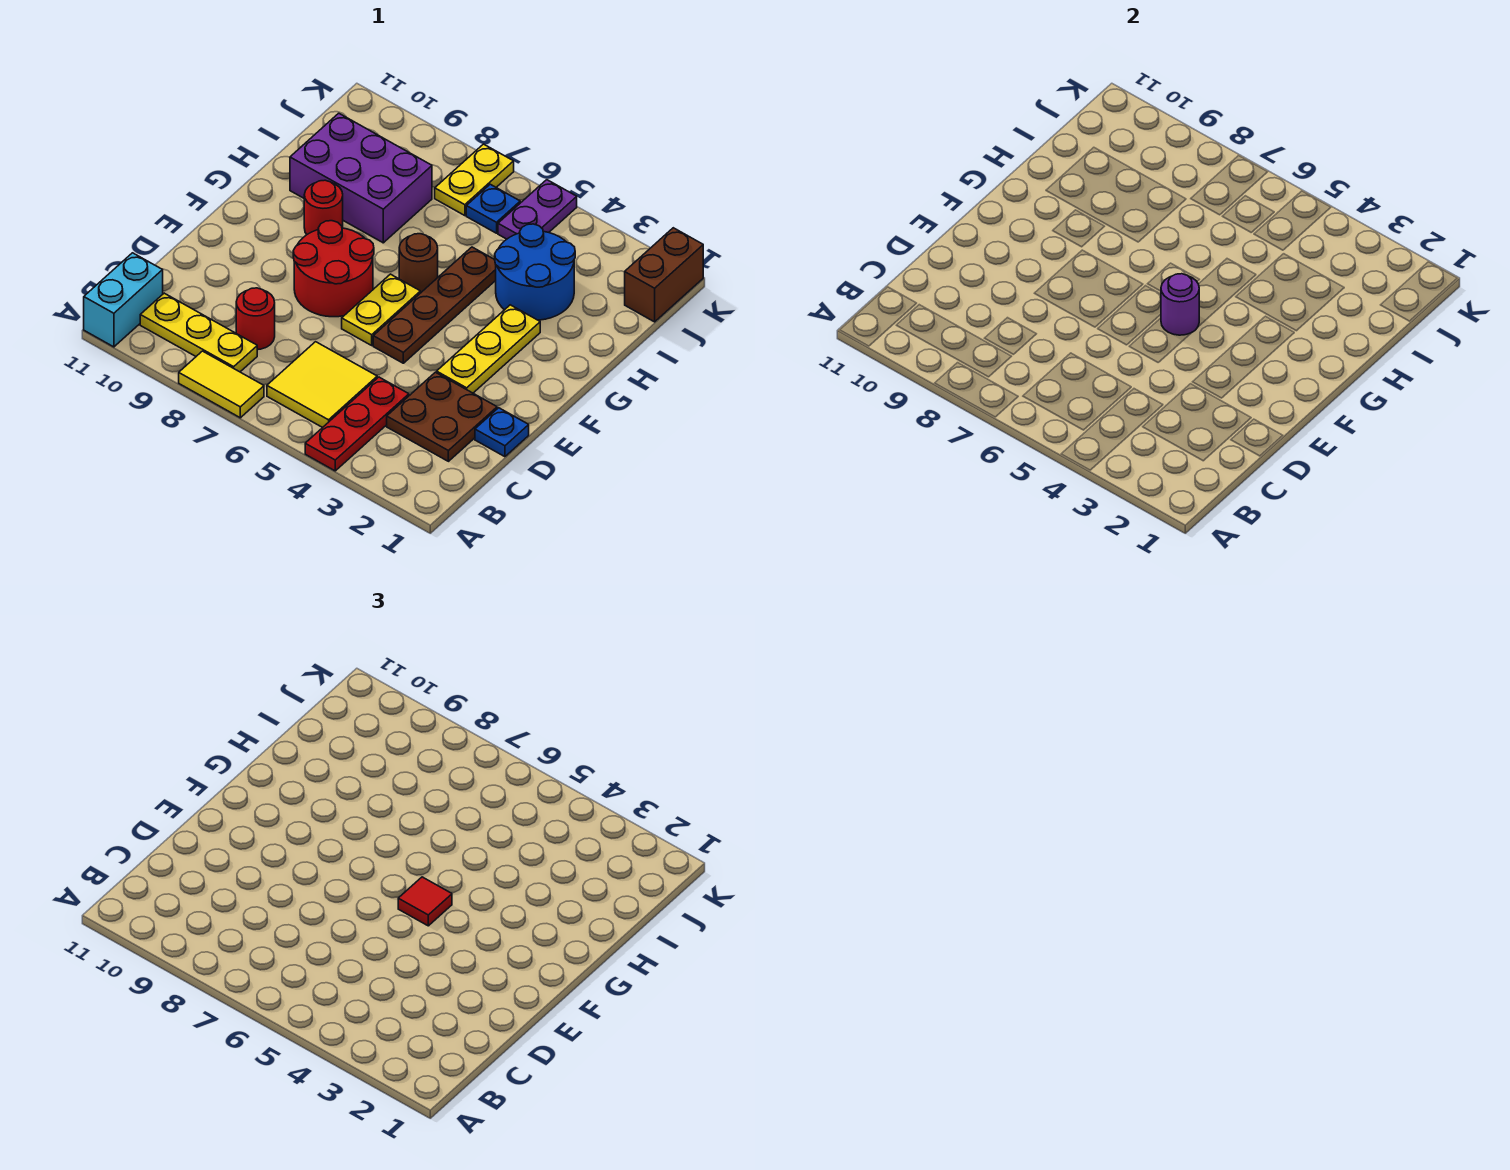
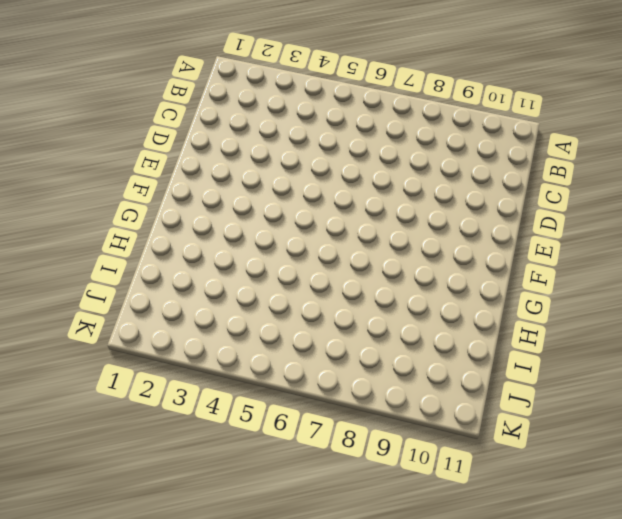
none -> red plate A4:C4 level 1
none -> yellow tile A7:A8 level 1
none -> cyan brick A11:B11 level 1

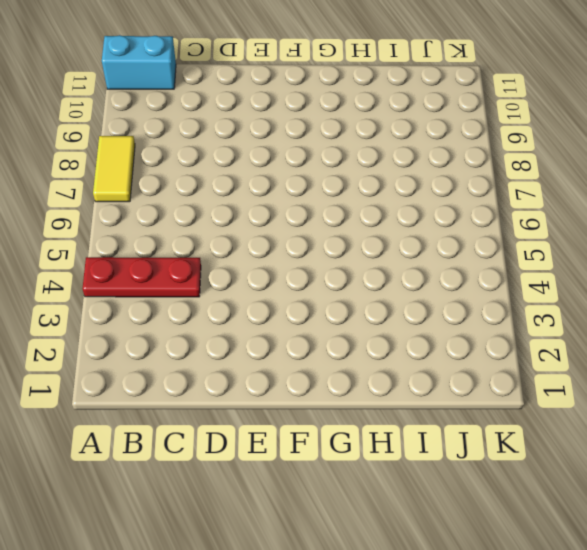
none -> yellow tile B5:C6 level 1
none -> yellow plate B8:B10 level 1
none -> brown plate C2:D3 level 1

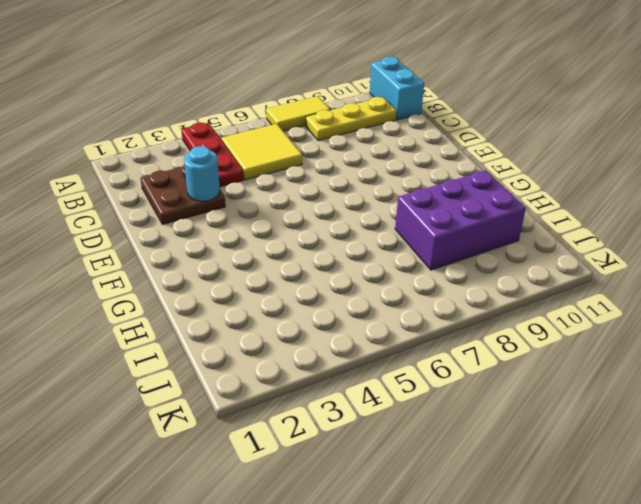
cyan round brick D3 level 2 -> none
none -> red round brick C8 level 1
none -> blue plate D1 level 1
none -> yellow plate E3:G3 level 1

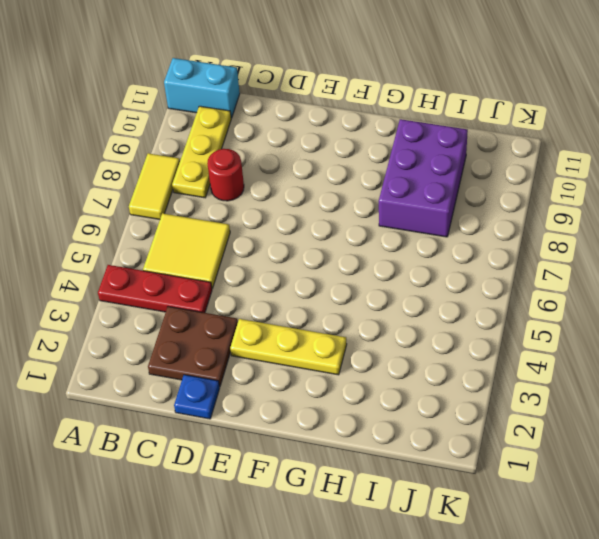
none -> brown plate E5:H5 level 1
none -> yellow plate E6:F6 level 1
none -> red round brick E7:F8 level 1

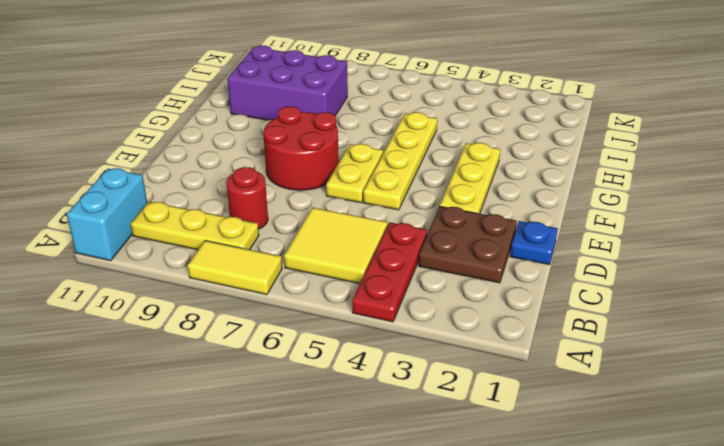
yellow plate E5:H5 level 1 -> brown plate E5:H5 level 1
none -> brown round brick G6 level 1
none -> red round brick G9 level 1
none -> blue round brick H3:I4 level 1

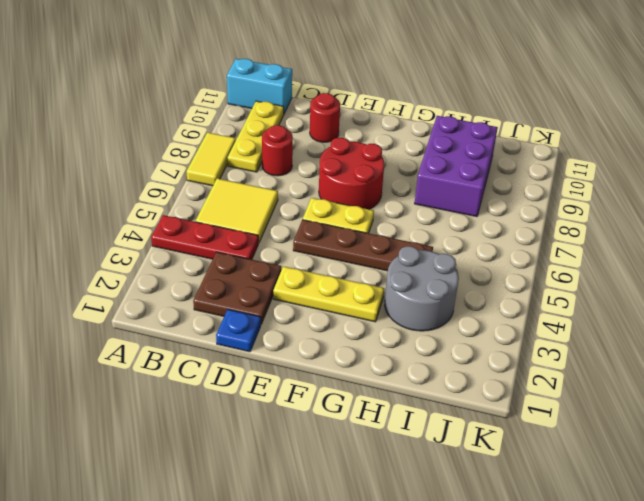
red round brick D10 level 1 -> red round brick G9 level 1
grey round brick H3:I4 level 1 -> blue round brick H3:I4 level 1
none -> brown round brick G6 level 1
none -> brown brick J1:K1 level 1
none -> purple plate J5:K5 level 1

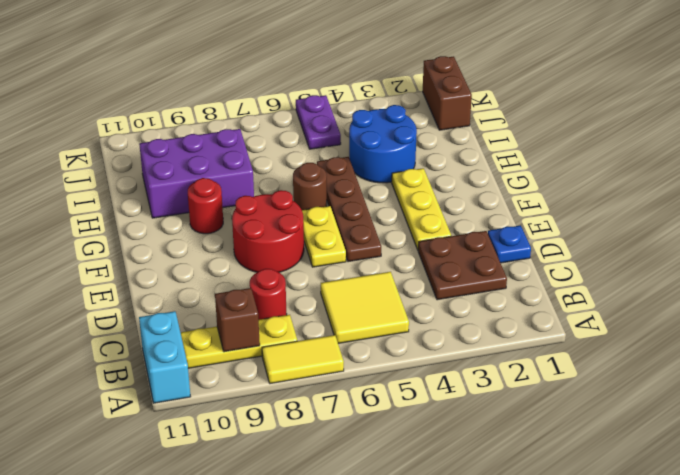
brown brick B9 level 2 -> none
none -> red plate A4:C4 level 1
none -> blue plate J6 level 1
none -> yellow plate J7:K7 level 1

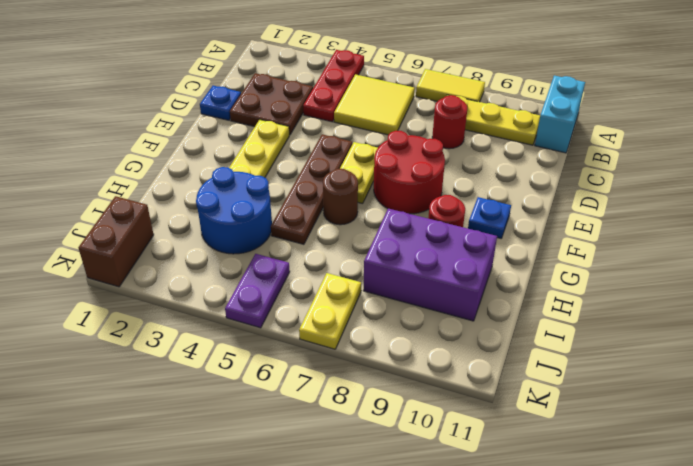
blue plate F10 level 1 -> blue plate J6 level 1
none -> purple round brick F5 level 2
none -> red tile F5 level 3

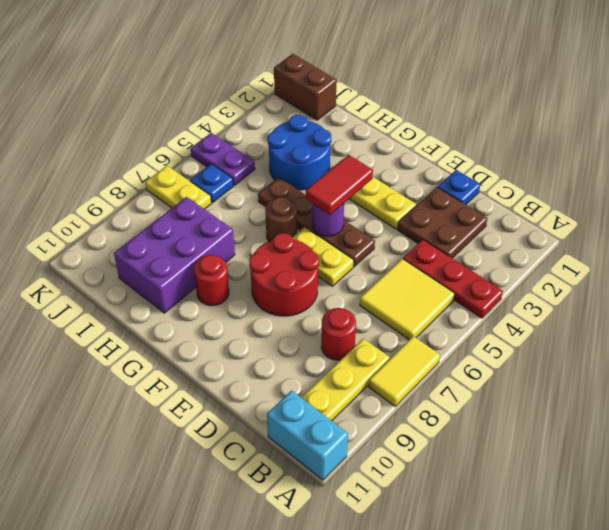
red tile F4:F5 level 3 -> red tile F5 level 3

